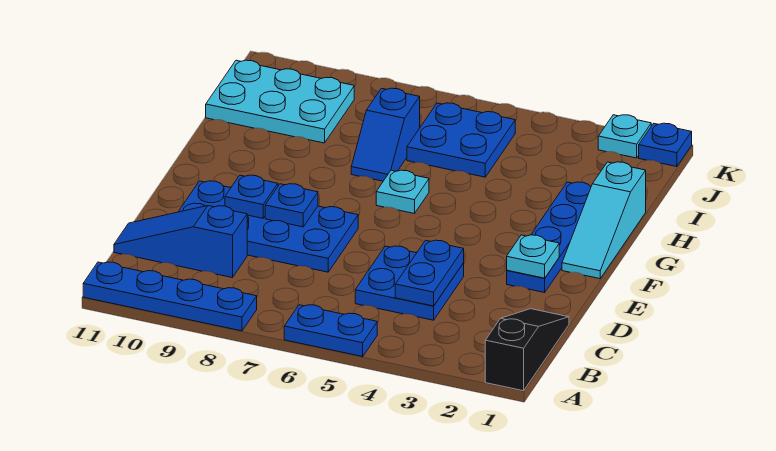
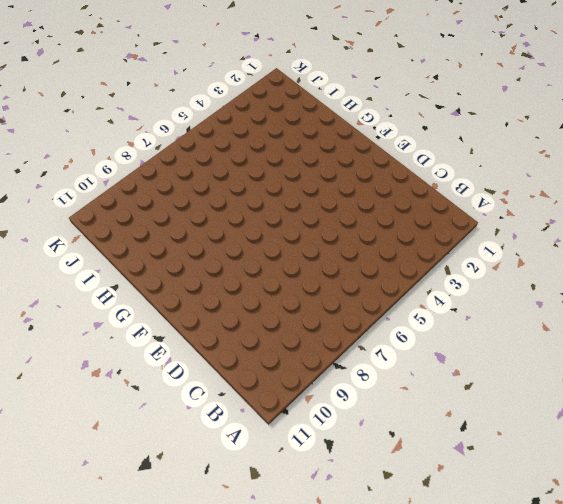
none -> black slope A1:C1 level 1 top A
none -> blue plate A5:A6 level 1
none -> blue plate A8:A11 level 1

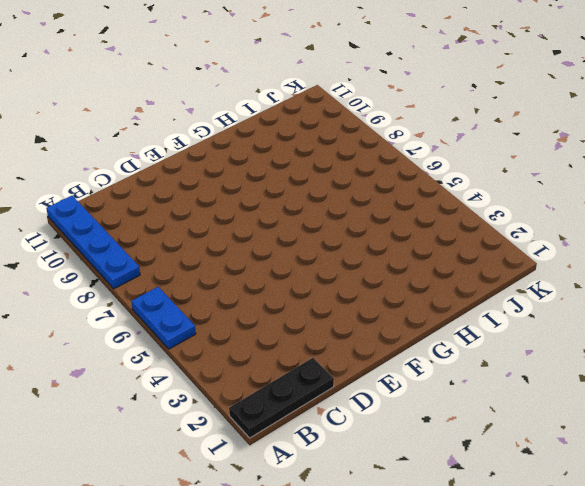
black plate A1:C1 level 1 -> black slope A1:C1 level 1 top A
none -> blue plate C4:D5 level 1
none -> blue slope C9:C11 level 1 top 9
none -> blue plate D7:E10 level 1

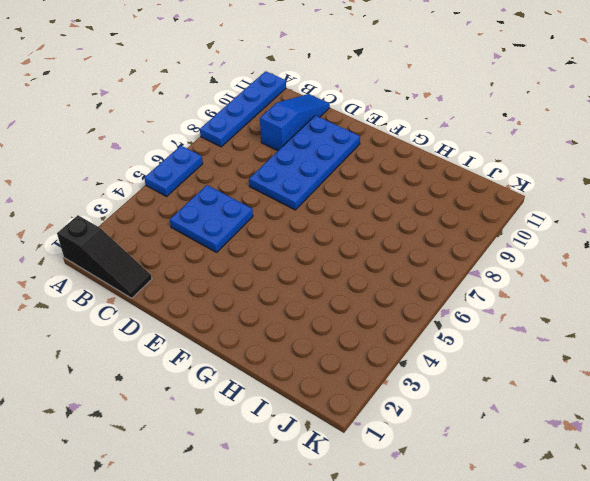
none -> blue plate E2:H2 level 1
none -> cyan slope F1:H1 level 1 top H
none -> cyan plate G6 level 1

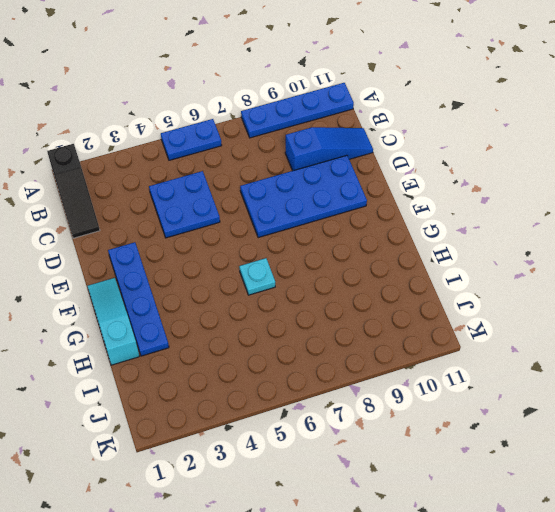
none -> blue slope H7:I7 level 1 top I
none -> blue plate I5:J6 level 1
none -> cyan plate I9:J11 level 1

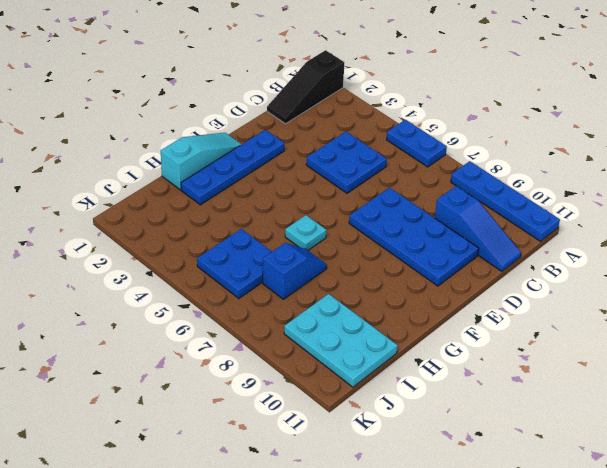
none -> blue plate K1 level 1
none -> cyan plate K2 level 1
none -> blue plate C4:D4 level 2

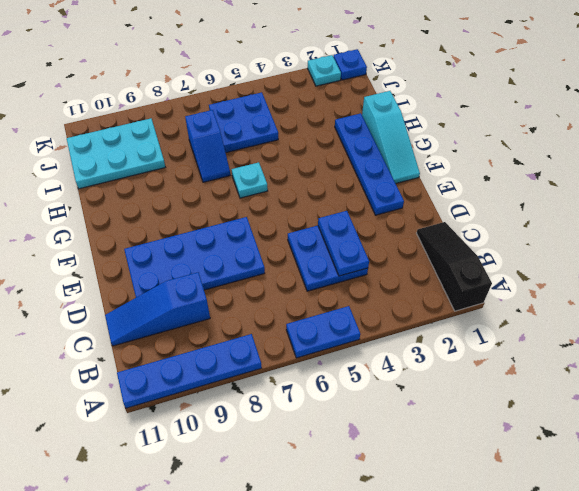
none -> cyan plate E2 level 2
none -> blue plate E8 level 2
none -> blue plate E9 level 2

